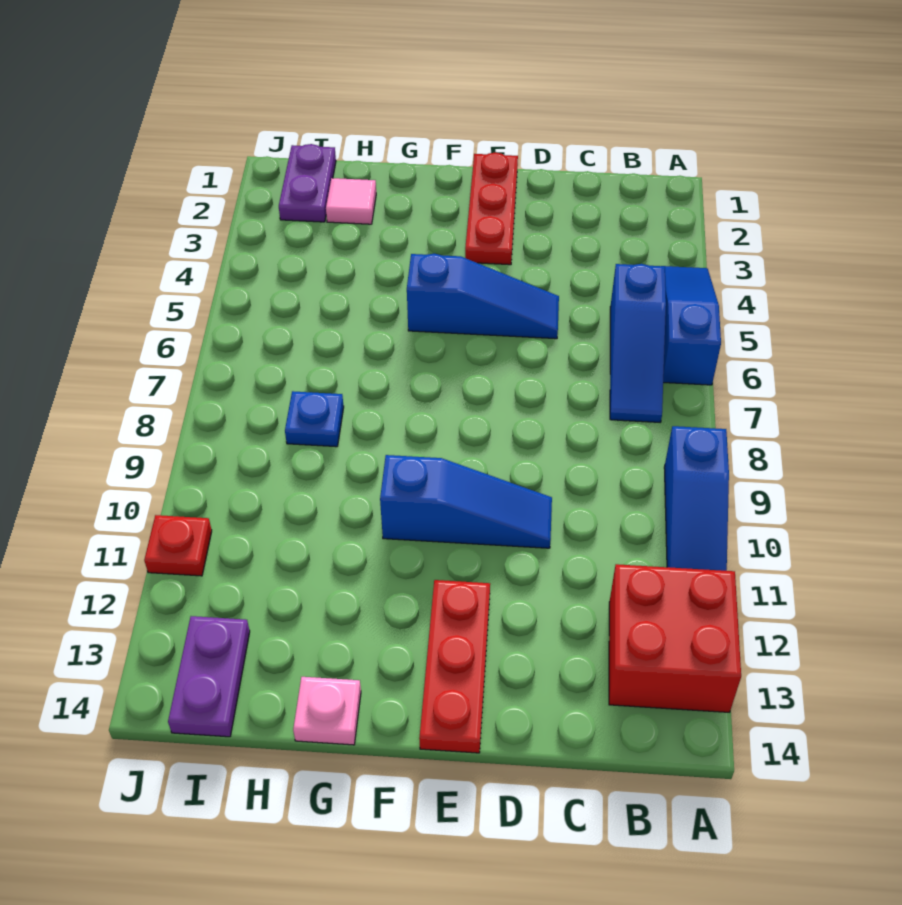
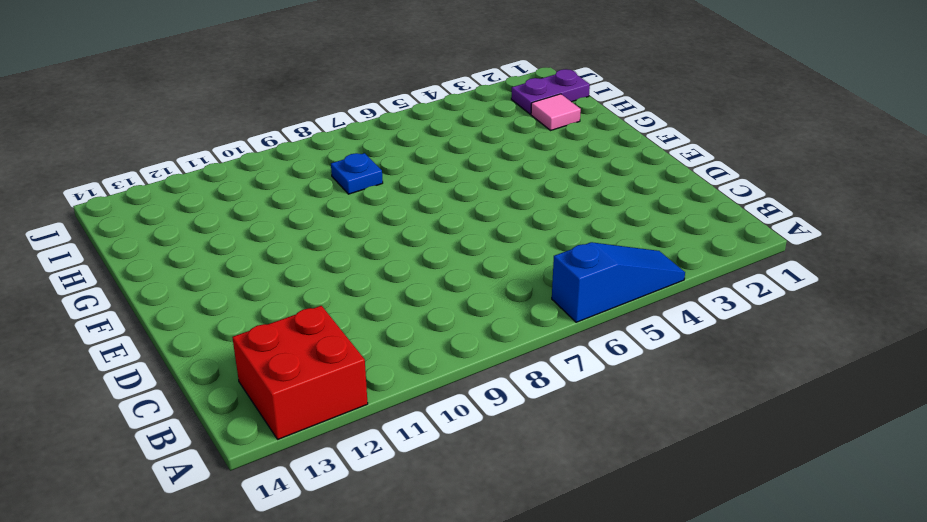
none -> blue slope A9:A11 level 1 top 9
none -> blue slope B5:B7 level 1 top 5
none -> blue slope D5:F5 level 1 top F

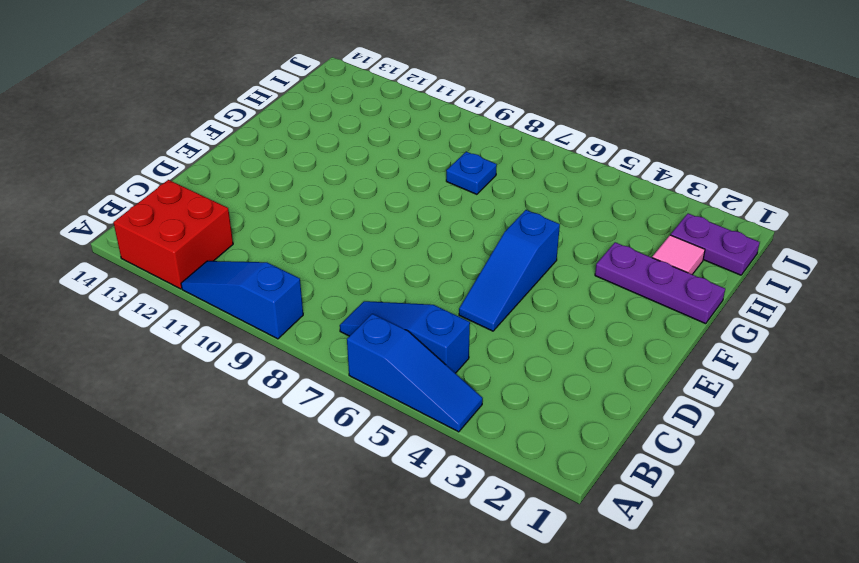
purple plate G1:G3 level 1 -> none
none -> blue slope D10:F10 level 1 top F
none -> red plate E1:E3 level 1
none -> red plate E12:E14 level 1

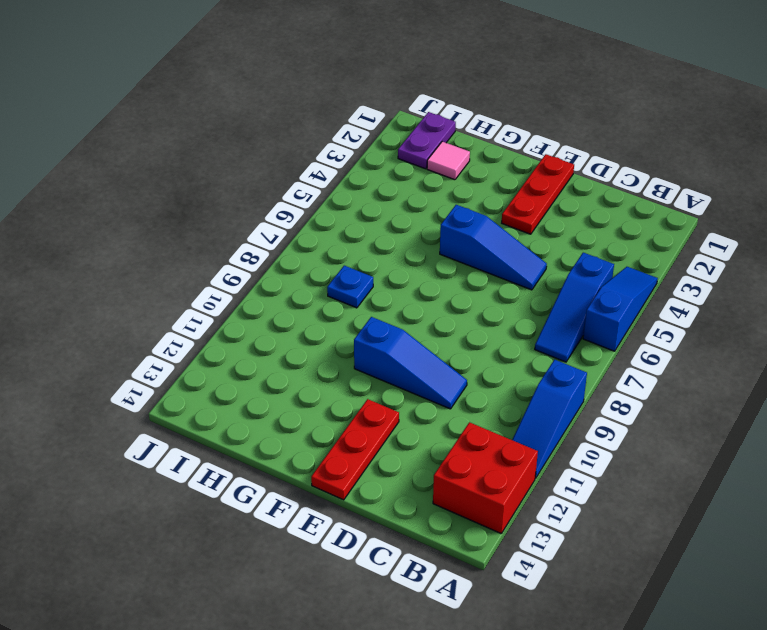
none -> pink plate G14 level 1
none -> purple plate I13:I14 level 1
none -> red plate J11 level 1

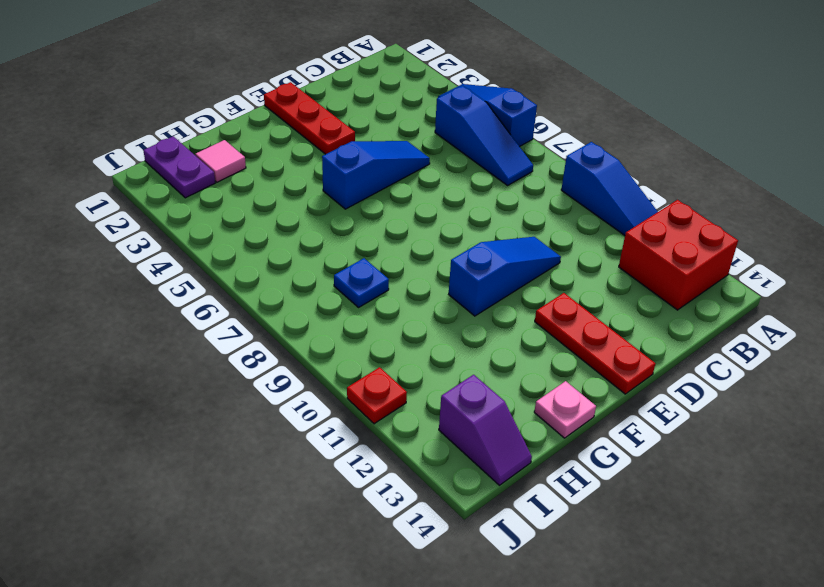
purple slope I13:I14 level 1 top 13 -> purple plate I13:I14 level 1

